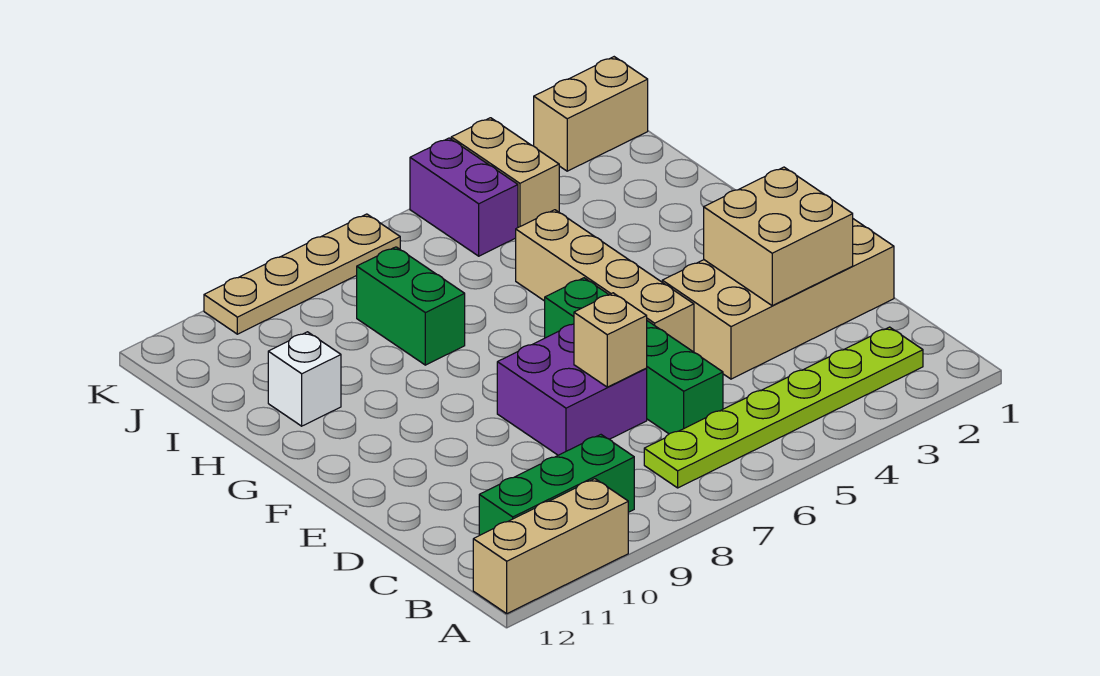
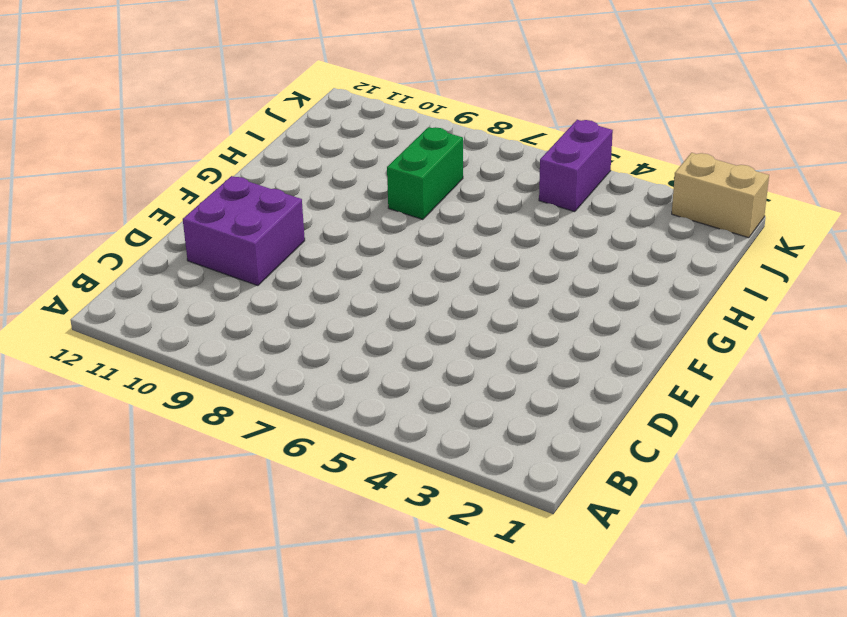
purple brick D10:E11 level 1 -> purple brick D7:E8 level 1
none -> tan brick A10:A12 level 1
none -> lime plate B2:B7 level 1
none -> green brick B9:B11 level 1

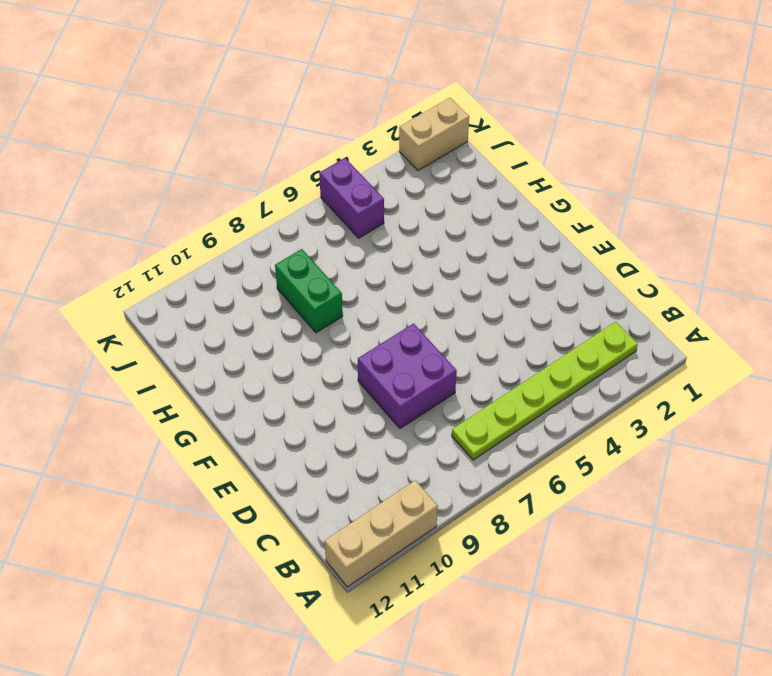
none -> green brick B9:B11 level 1
none -> green brick C6:F6 level 1
none -> tan brick D1:E4 level 1

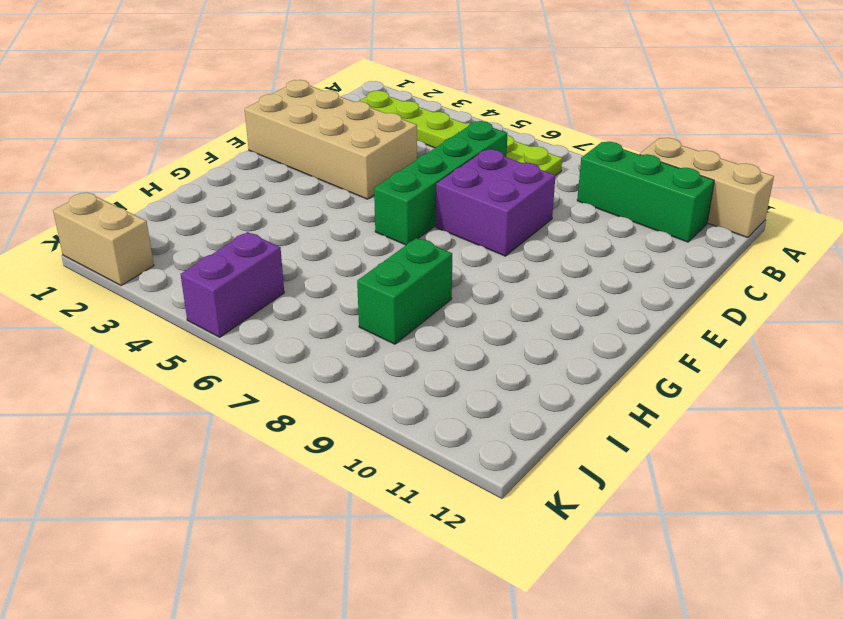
none -> tan brick E5:H5 level 1
none -> white brick H11 level 1
none -> tan brick J4:K4 level 1

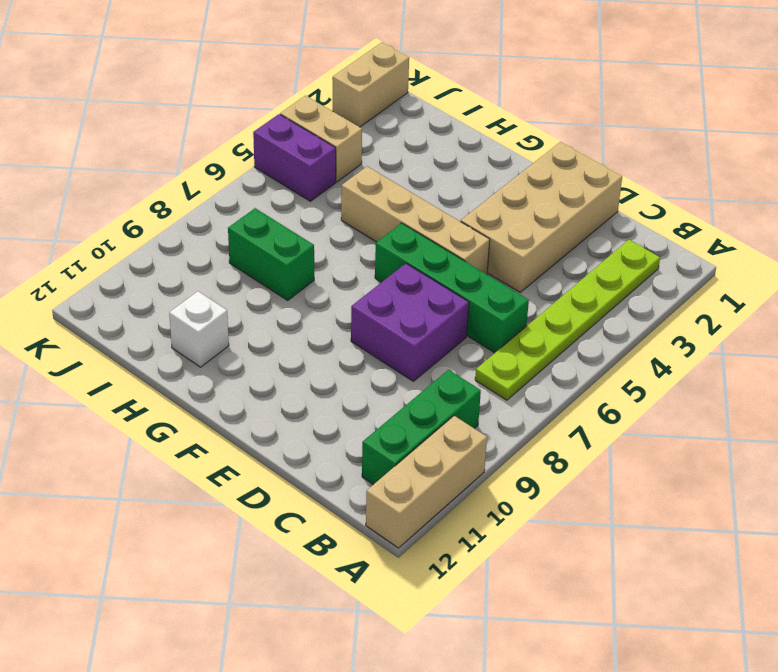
none -> tan plate K7:K10 level 1
none -> tan brick D2:E3 level 2
none -> tan brick D7 level 2

